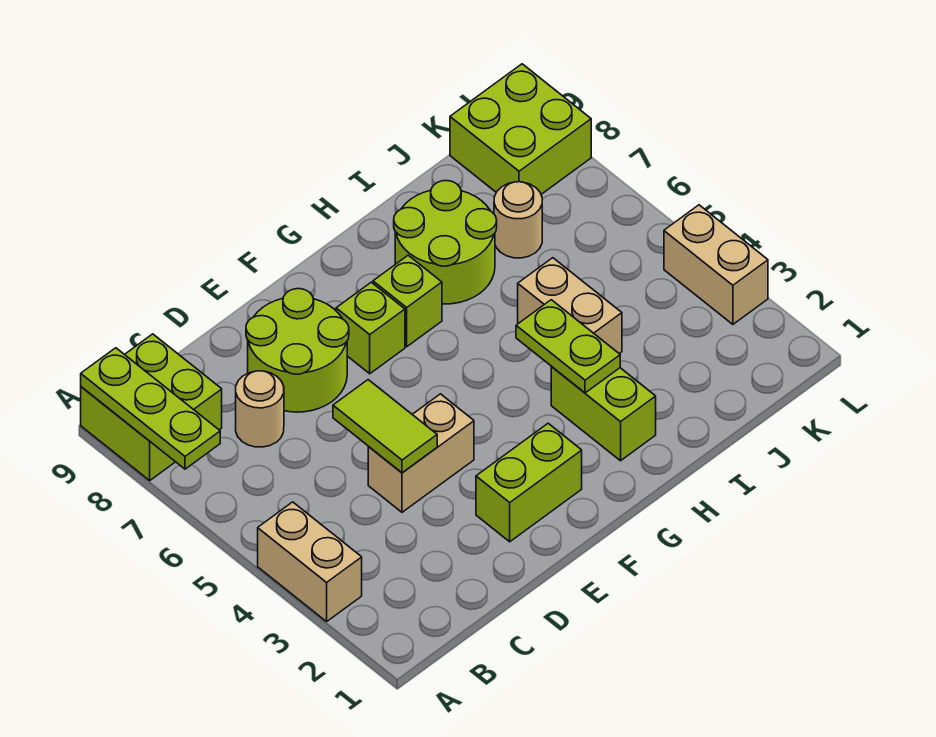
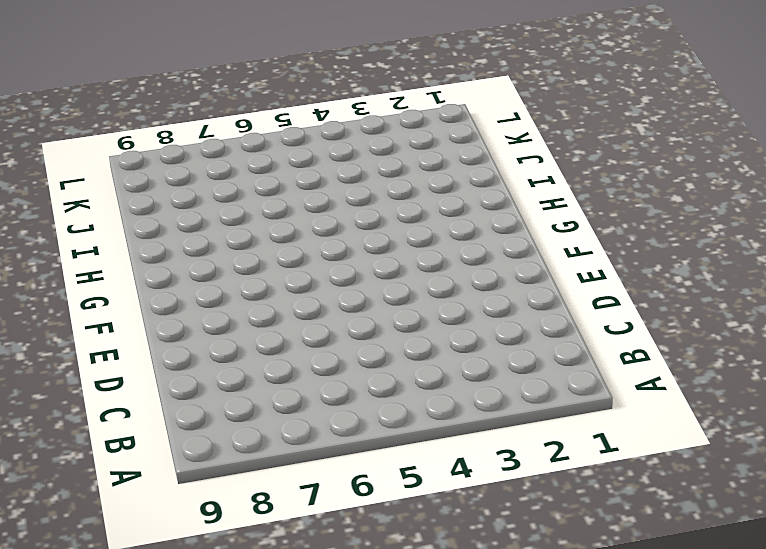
none -> tan brick A3:A4 level 1
none -> lime brick A8:B9 level 1
none -> tan round brick C7 level 1

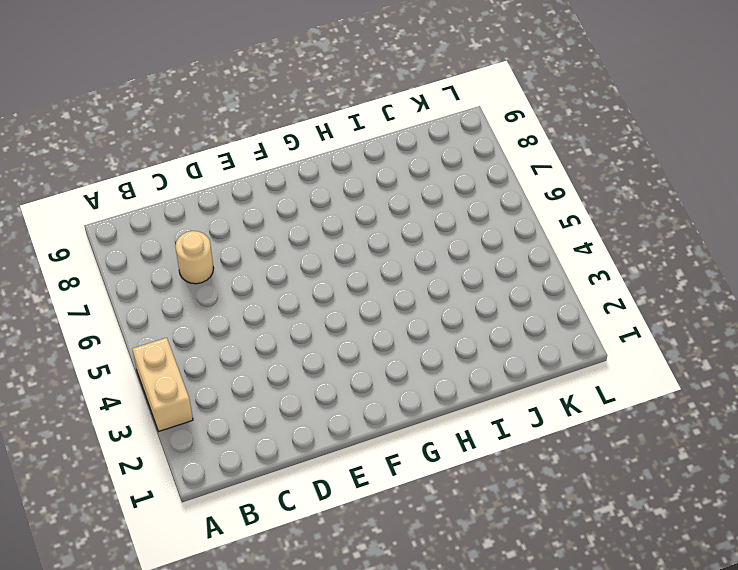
none -> lime brick A8:B9 level 1
none -> tan brick D4:E4 level 1
none -> lime round brick D7:E8 level 1

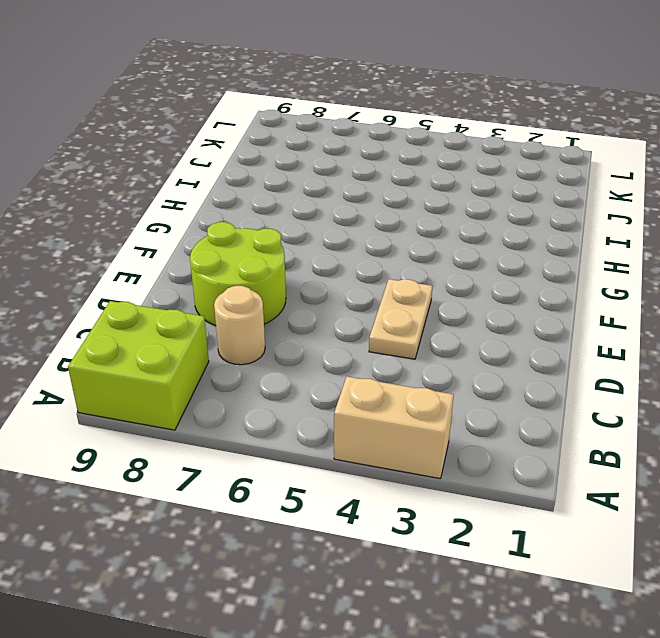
tan plate D4:E4 level 1 -> tan brick D4:E4 level 1
none -> lime brick E2:F2 level 1
none -> lime brick F7 level 1
none -> lime brick G7 level 1

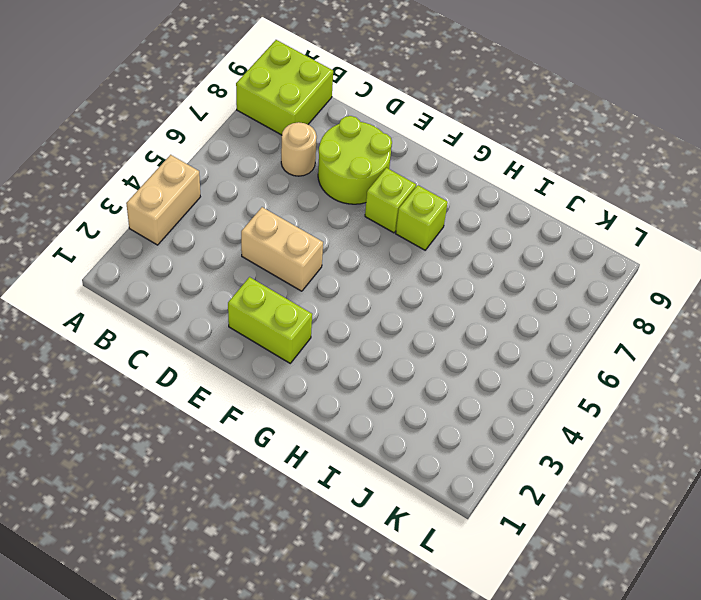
none -> lime brick H2:H3 level 1
none -> lime round brick H7:I8 level 1
none -> tan brick I4:I5 level 1

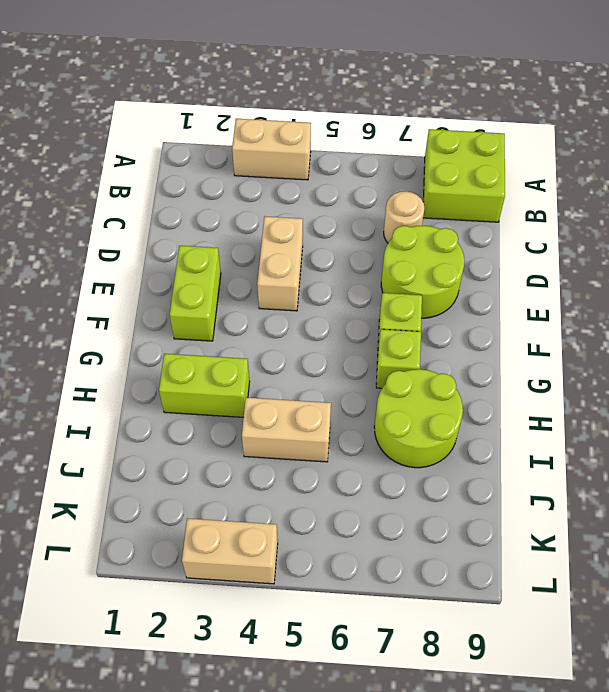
none -> tan round brick J7 level 1
none -> lime brick K8:L9 level 1
none -> lime plate A7:A9 level 2

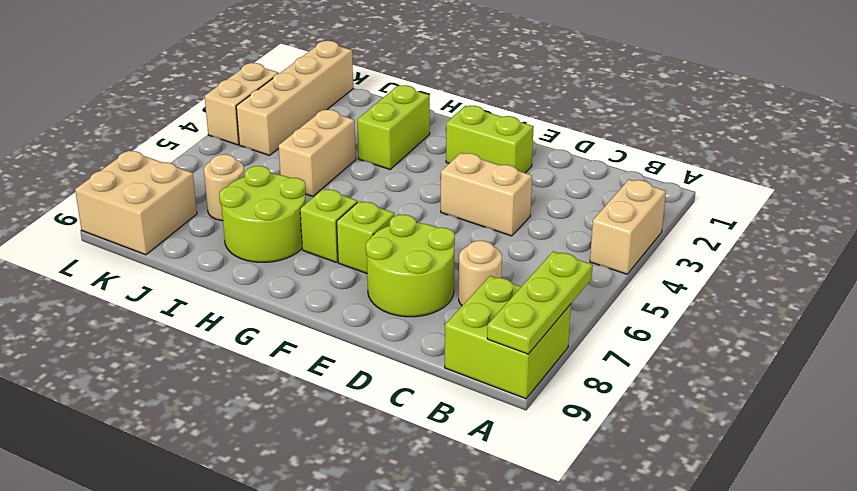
tan brick K1:K4 level 1 -> none
tan brick K8:L9 level 1 -> lime brick K8:L9 level 1
none -> lime tile D4:D5 level 2
none -> lime plate H3:H4 level 2

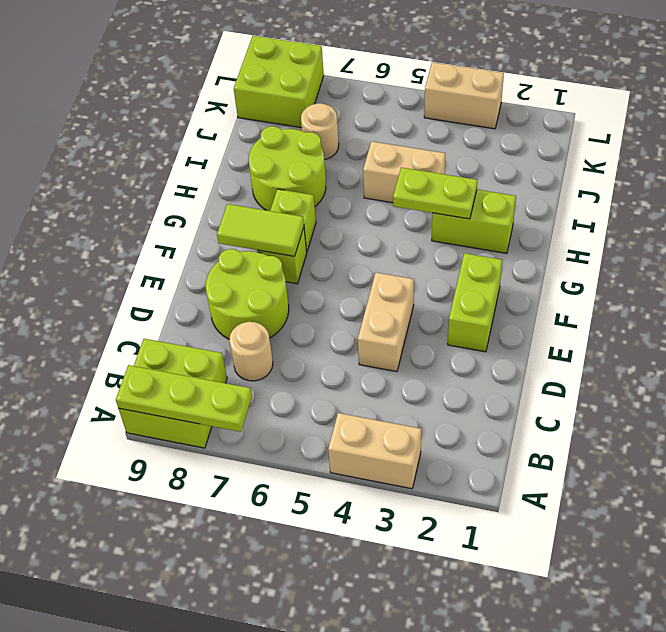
lime tile F7:F8 level 2 -> lime tile D4:D5 level 2

